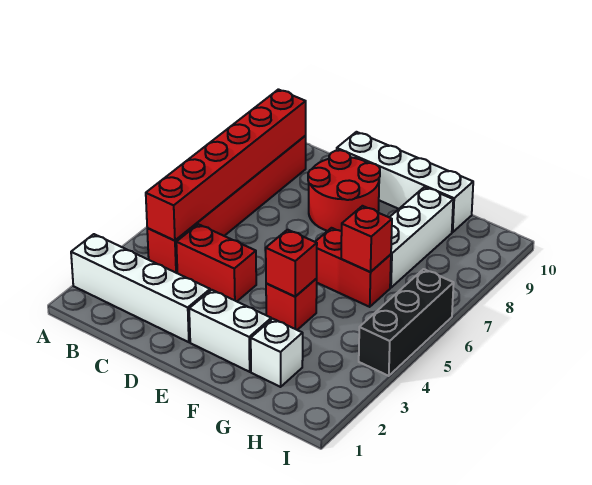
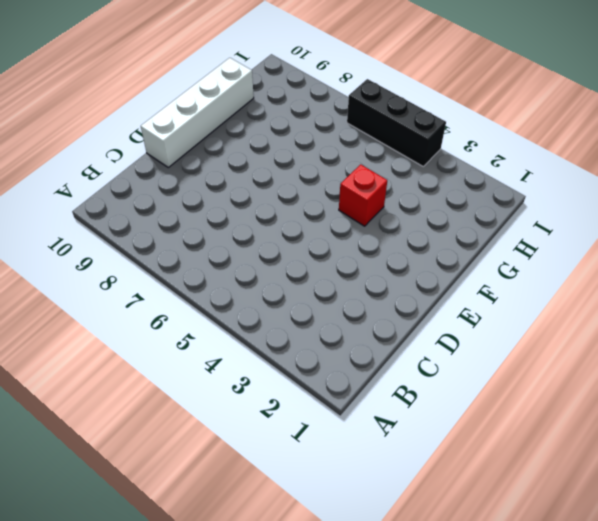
none -> white brick A2:D2 level 1
none -> red brick B4:B9 level 1
none -> red brick C4:D4 level 1

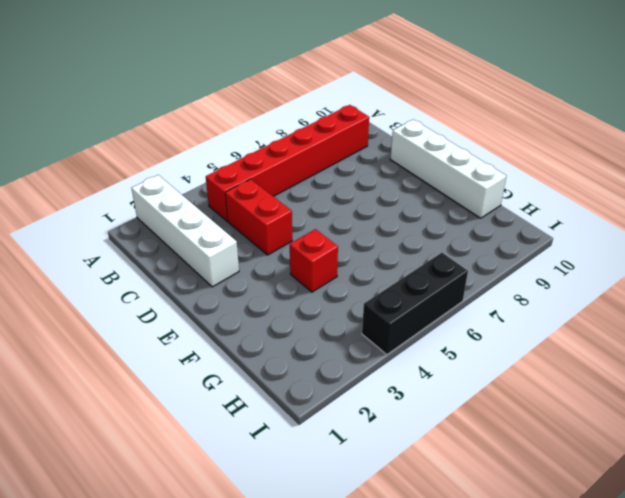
none -> red round brick D8:E9 level 1
none -> white brick E2:F2 level 1
none -> red brick F6:G6 level 1

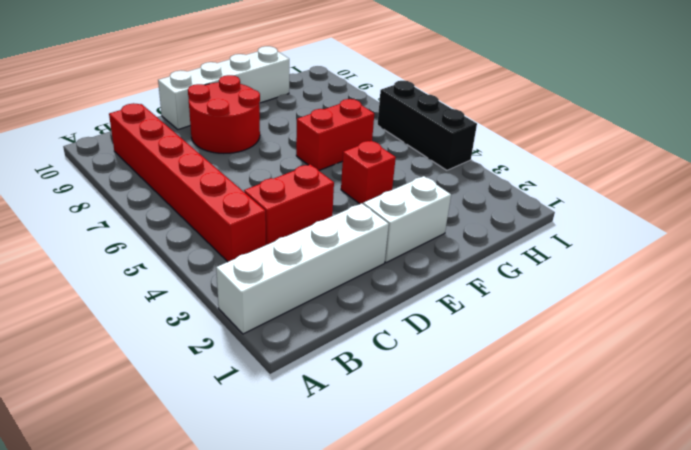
none -> white brick G2 level 1
none -> white brick G7:G9 level 1
none -> red brick B4:B9 level 2

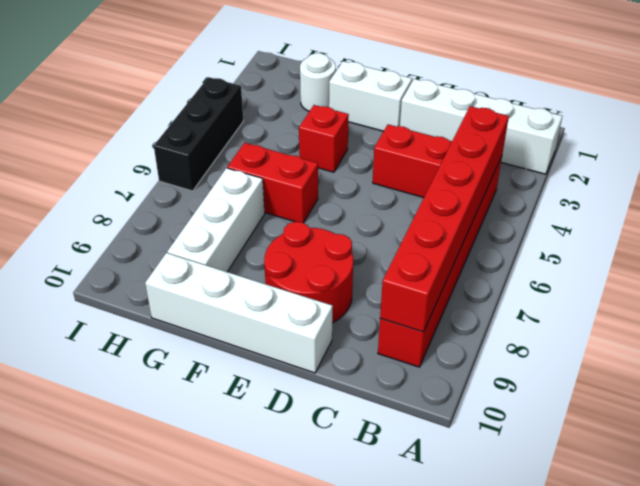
white round brick G2 level 1 -> white brick G2 level 1
none -> red brick F4 level 2
none -> red brick G6 level 2

